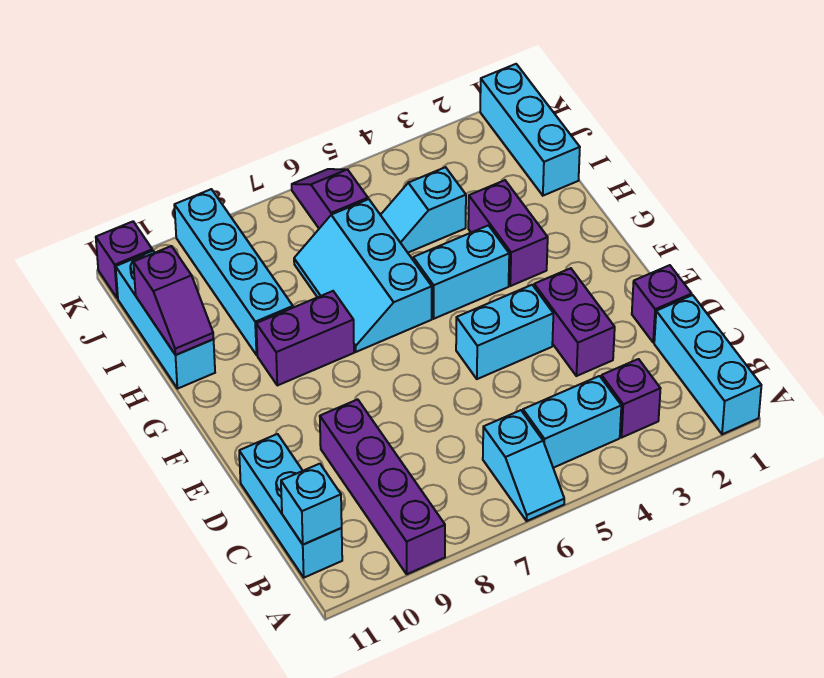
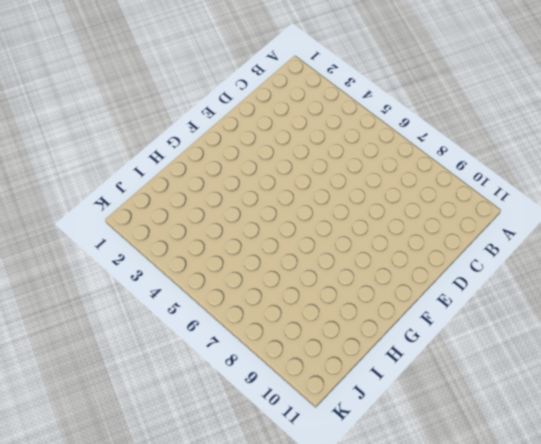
none -> cyan brick A1:C1 level 1
none -> cyan slope A6:B6 level 1 top B
none -> purple brick A9:D9 level 1

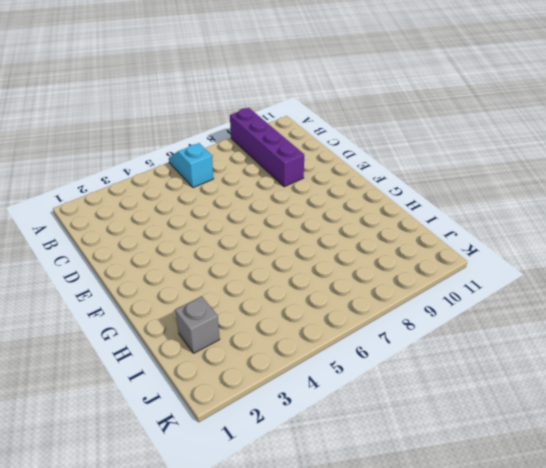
grey brick I2 level 1 -> none
none -> cyan brick A1:C1 level 1
none -> purple brick B3 level 1
none -> cyan brick B4:B5 level 1

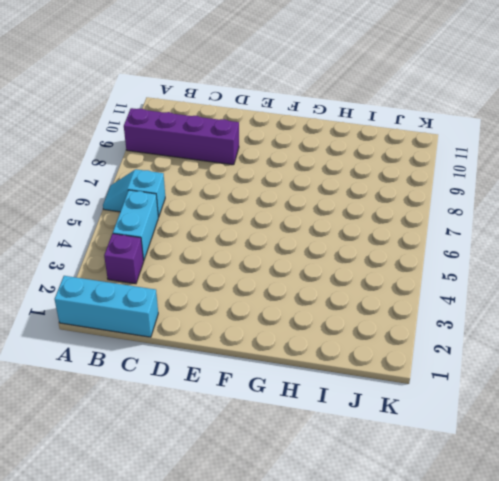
none -> cyan brick B11:D11 level 1
none -> purple brick D1 level 1
none -> purple brick D3:E3 level 1

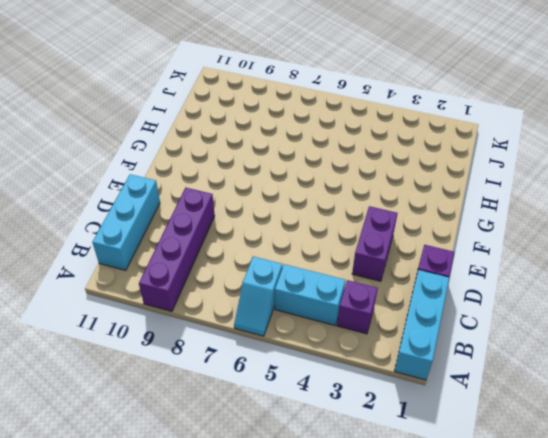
none -> cyan brick E4:E5 level 1
none -> purple brick G3:H3 level 1
none -> cyan brick G4:G5 level 1

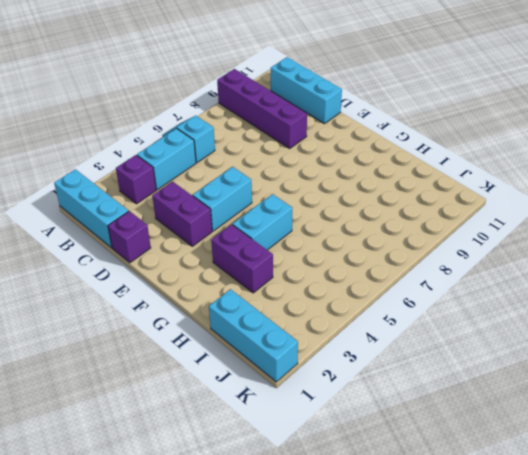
none -> cyan slope G6:I7 level 1 top 6
none -> purple brick G8:G9 level 1
none -> cyan brick H9:K9 level 1

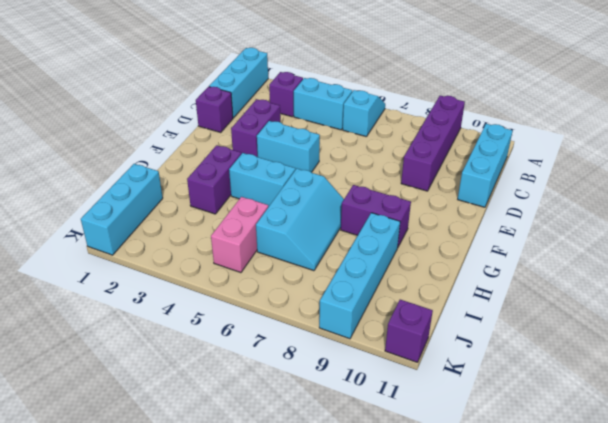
pink brick I5:J5 level 1 -> cyan slope I4:I5 level 1 top 4
none -> cyan brick H11:J11 level 1
none -> purple slope J6:K6 level 1 top J
none -> cyan brick B11 level 2

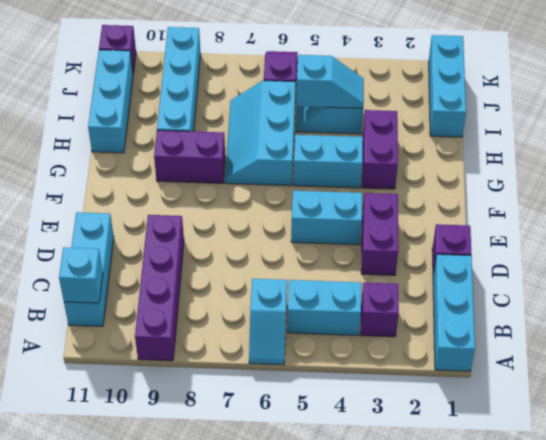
cyan slope I4:I5 level 2 top 5 -> none
none -> purple slope H11:I11 level 2 top I

